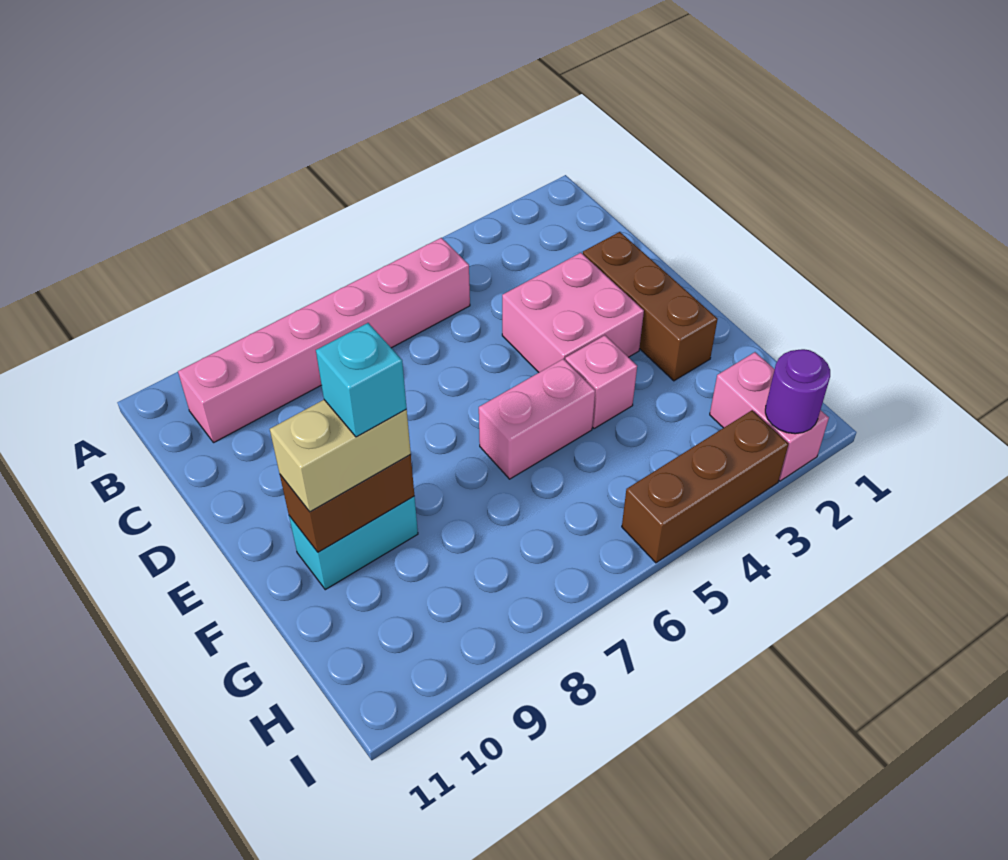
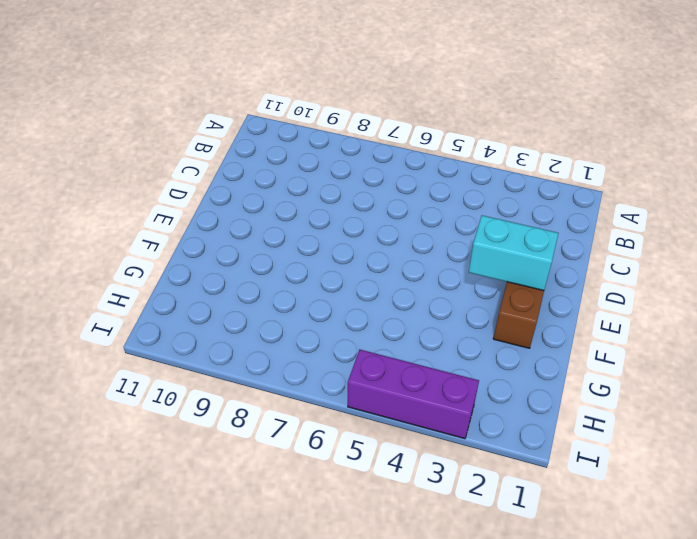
cyan brick E2:E3 level 2 -> cyan brick F9:F10 level 1
purple brick I3:I5 level 1 -> brown brick I3:I5 level 1
none -> pink brick B5:B10 level 1
none -> pink brick D3:E4 level 1
none -> pink brick F4 level 1

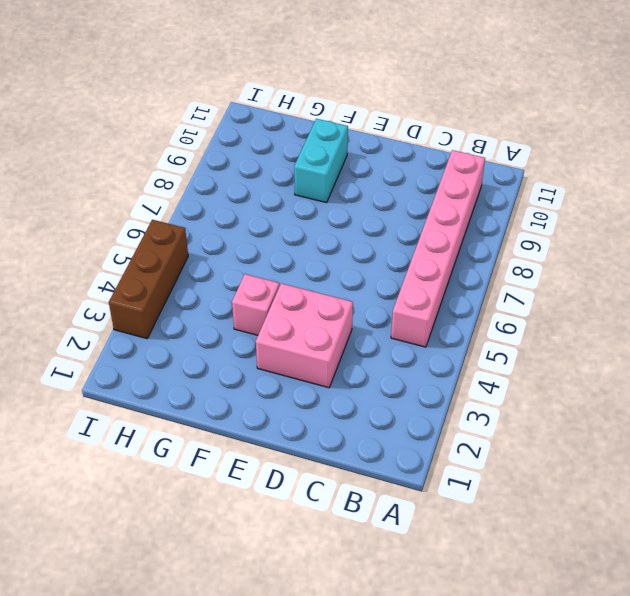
none -> brown brick D2:F2 level 1
none -> pink brick F5:F6 level 1
none -> pink brick H2:I2 level 1

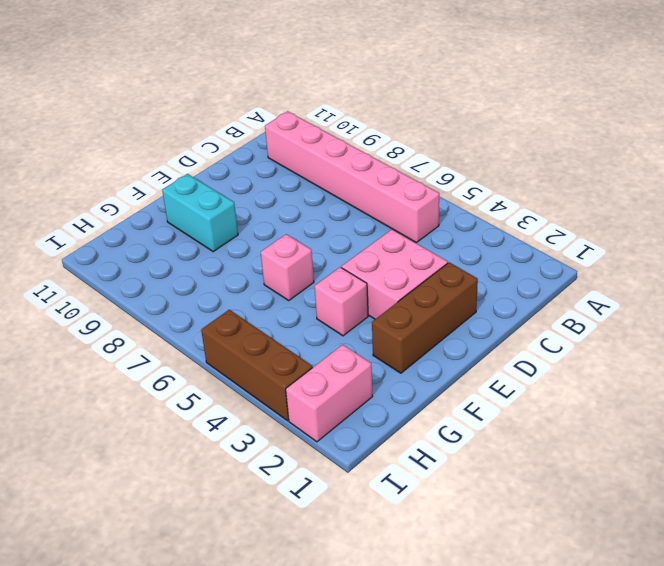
pink brick F6 level 1 -> pink brick F5:F6 level 1
none -> brown brick F9:F10 level 2
none -> purple round brick I2 level 2
none -> tan brick F9:F10 level 3

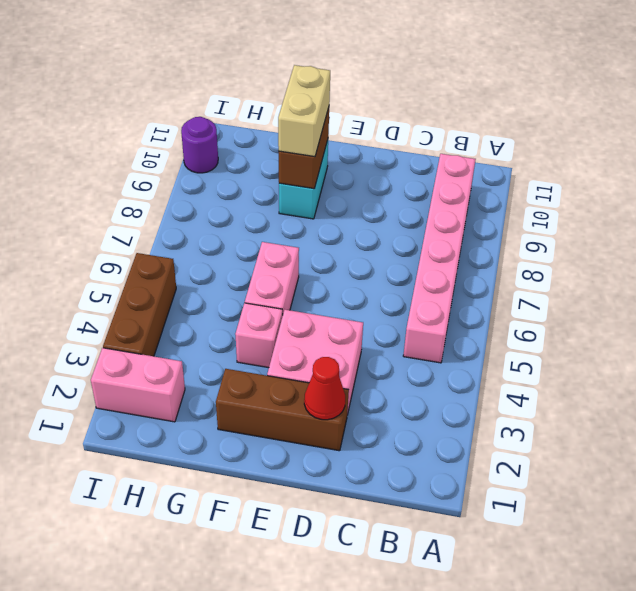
red cone D2 level 2 -> none
purple round brick I10 level 1 -> purple round brick I2 level 2
none -> cyan brick F9 level 4

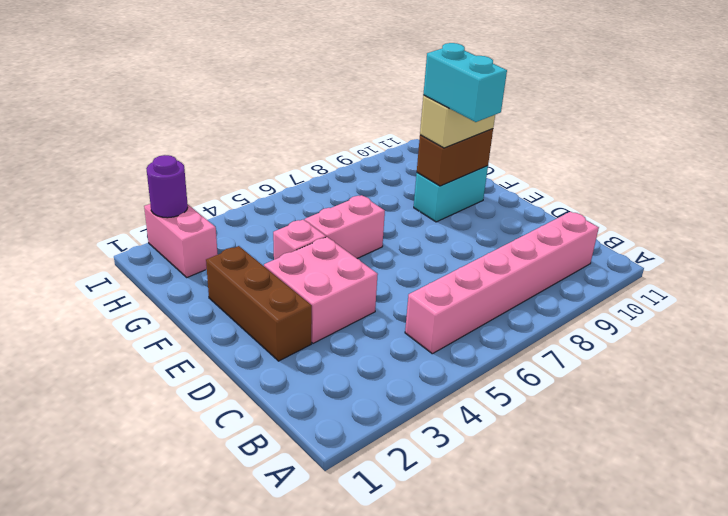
cyan brick E9:F9 level 4 -> cyan brick F9 level 4
none -> brown brick I3:I5 level 1

